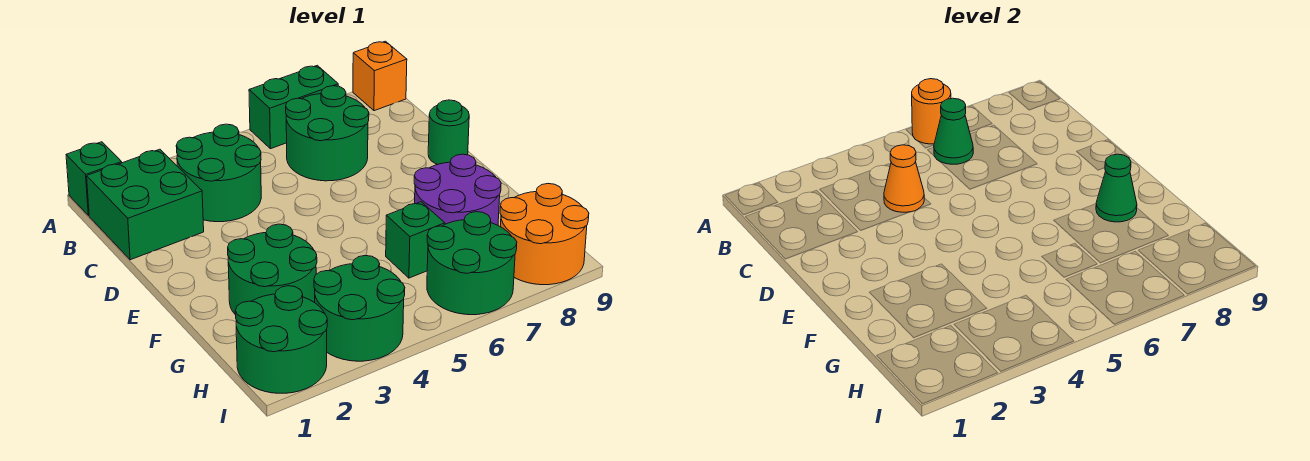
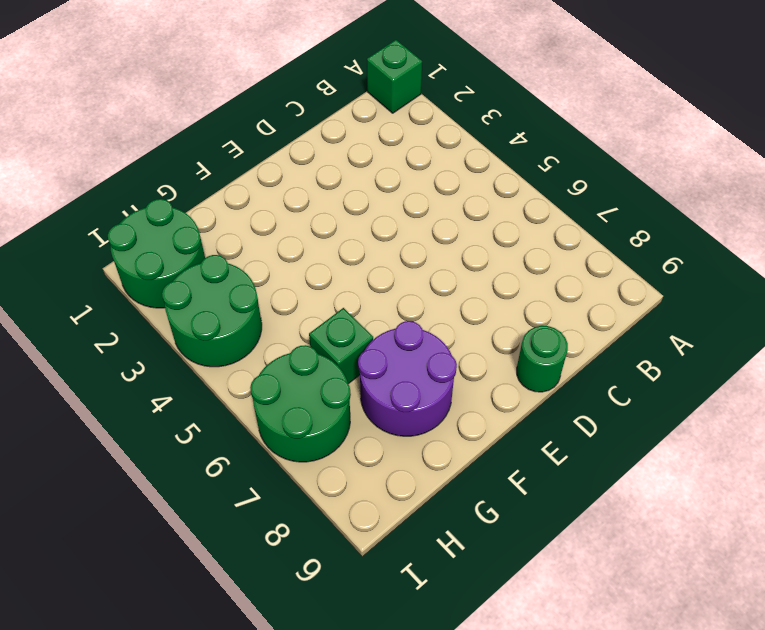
none -> green brick A6:A7 level 1
none -> orange brick A9 level 1
none -> green brick B1:C2 level 1

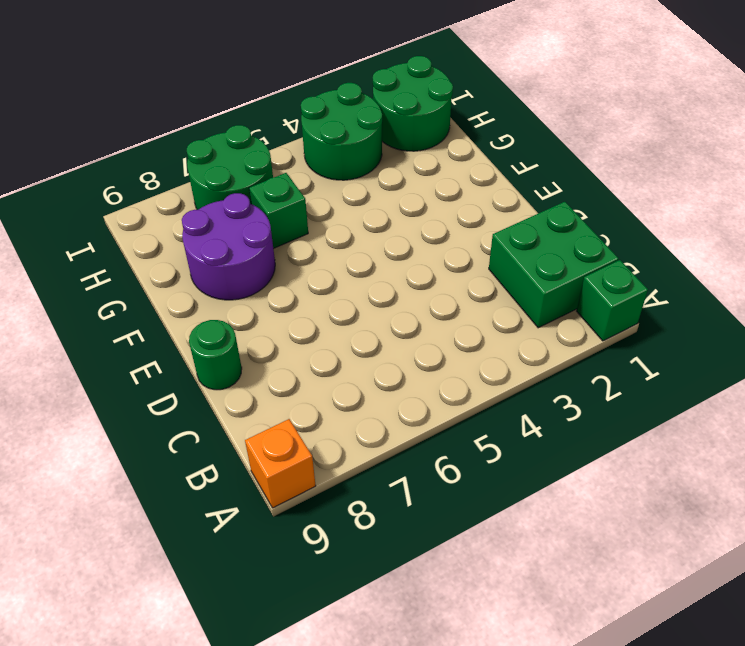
none -> green brick A6:A7 level 1
none -> green round brick B3:C4 level 1
none -> green round brick B6:C7 level 1

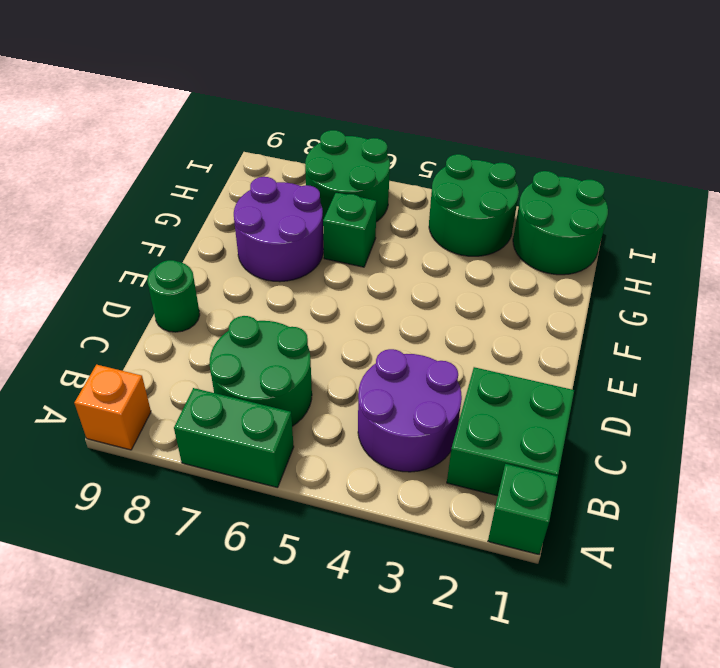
purple round brick B3:C4 level 1 -> green round brick B3:C4 level 1
none -> green round brick F2:G3 level 1
none -> orange round brick H8:I9 level 1
none -> orange round brick A6 level 2

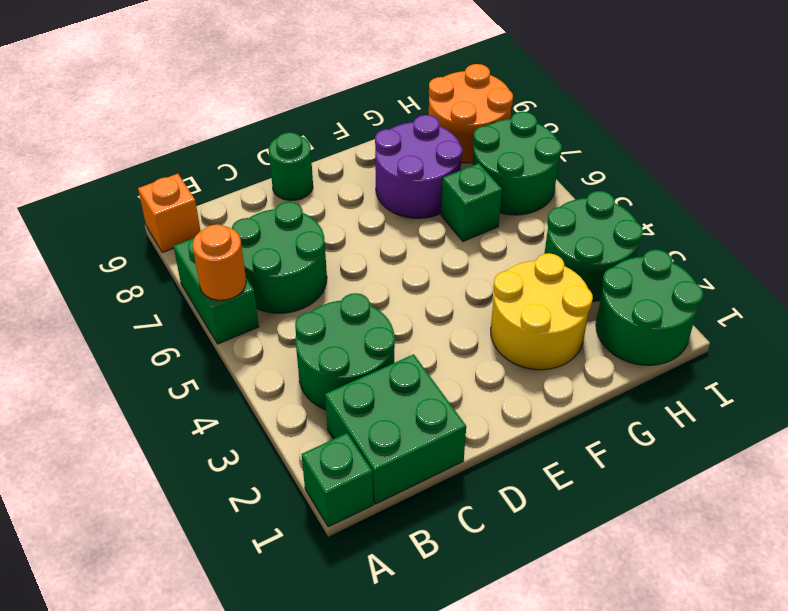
yellow round brick F2:G3 level 1 -> green round brick F2:G3 level 1
none -> green cone B6 level 2
none -> orange cone C4 level 2
none -> green cone F8 level 2

